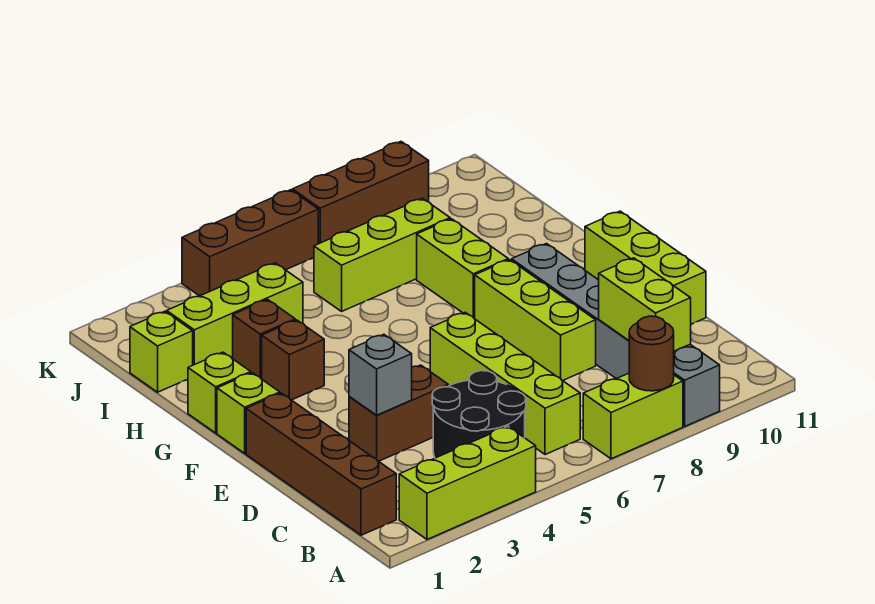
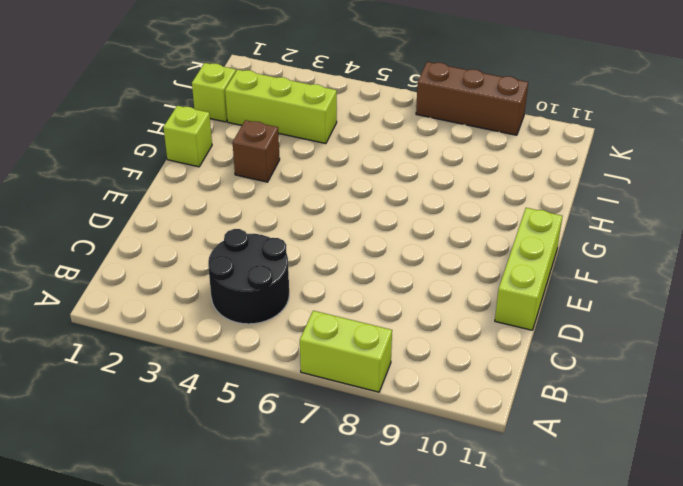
none -> lime brick A2:A4 level 1
none -> grey brick A9:F9 level 1
none -> brown brick B1:E1 level 1

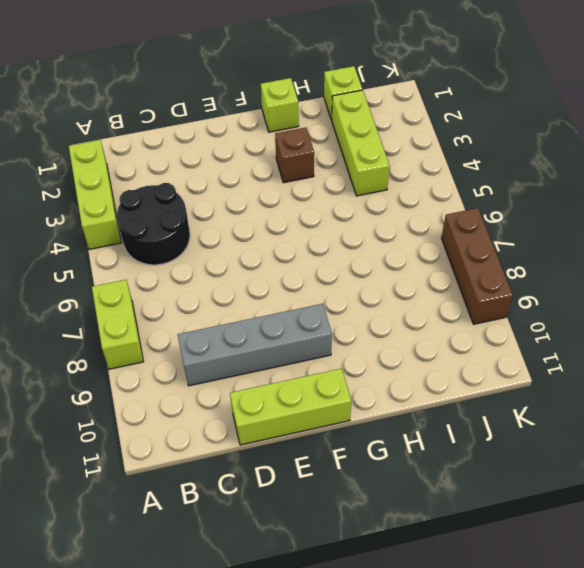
grey brick C9:F9 level 1 -> grey brick A9:F9 level 1
none -> brown brick B1:E1 level 1
none -> lime brick B6:E6 level 1
none -> brown brick D3:D4 level 1

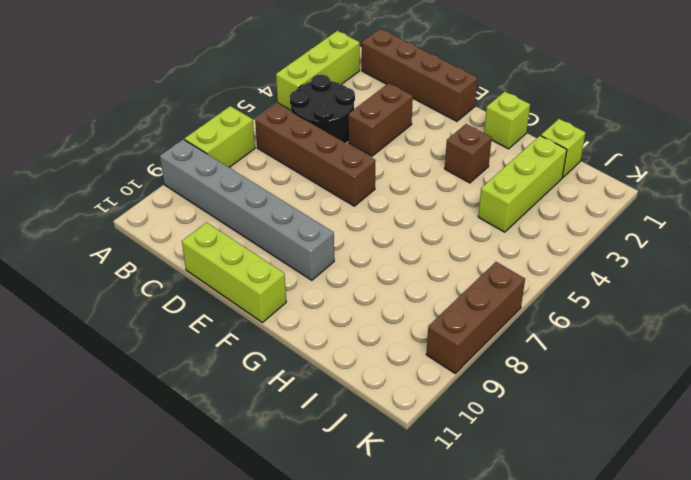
brown brick B6:E6 level 1 -> lime brick B6:E6 level 1
none -> lime brick D8:F8 level 1
none -> lime brick F1 level 1
none -> lime brick G8:H8 level 1

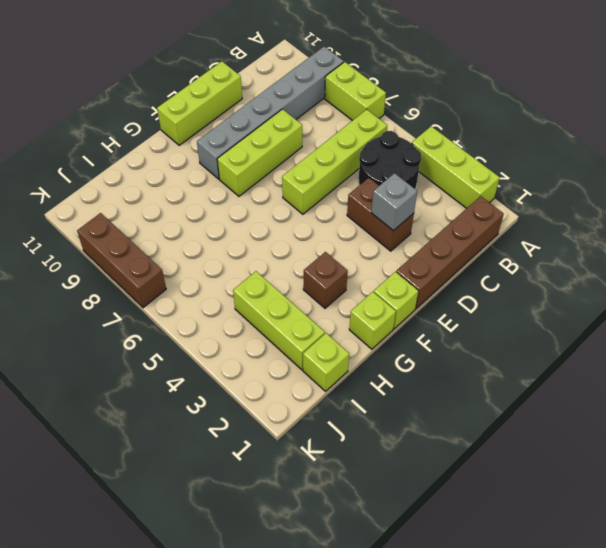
none -> lime brick G8:H8 level 1
none -> brown brick H3 level 1
none -> lime brick I6:I8 level 1

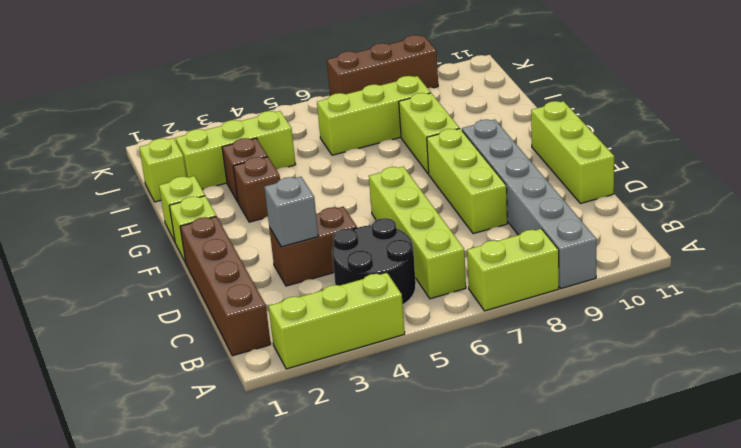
none -> brown brick K4:K6 level 1
none -> brown round brick A8 level 2
none -> lime brick B9:C9 level 2

